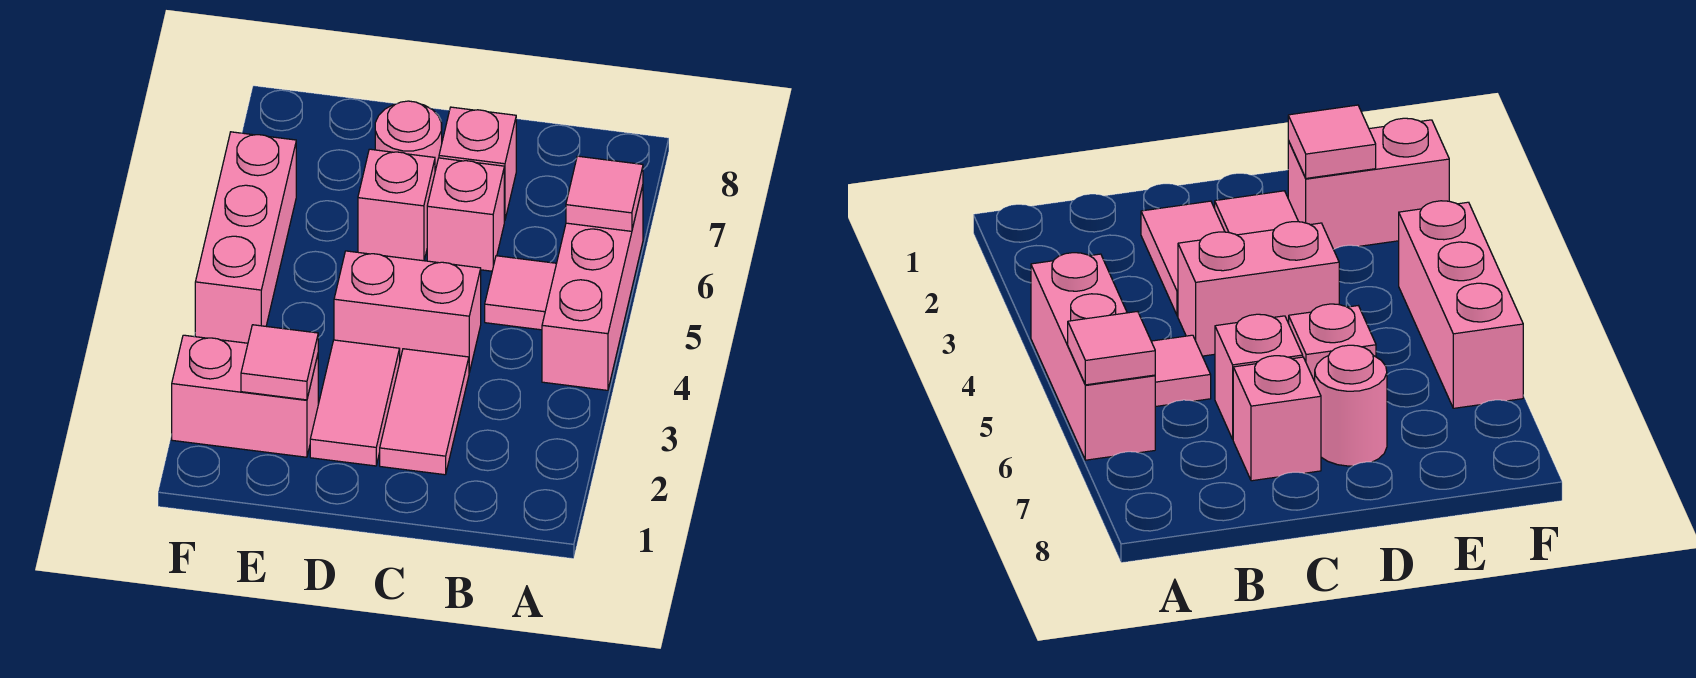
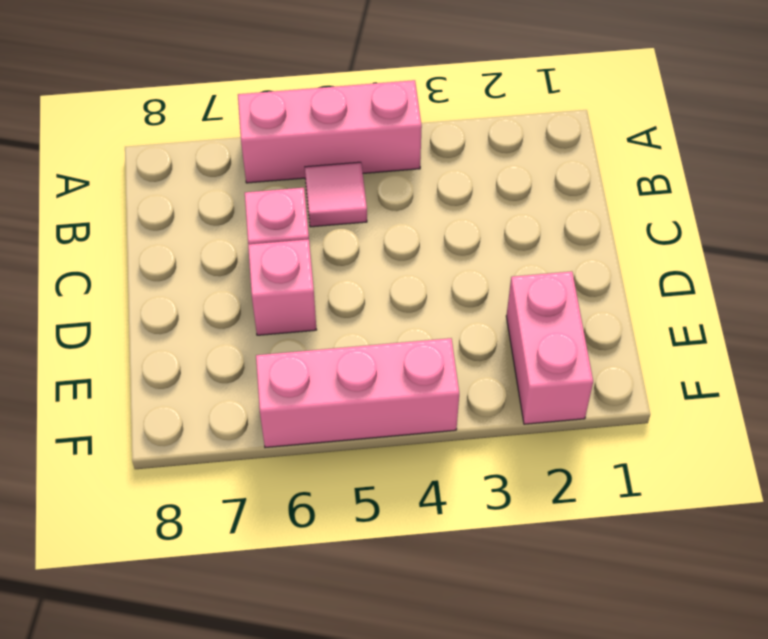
none -> pink tile C2:C3 level 1
none -> pink brick C4:D4 level 1
none -> pink brick C7 level 1

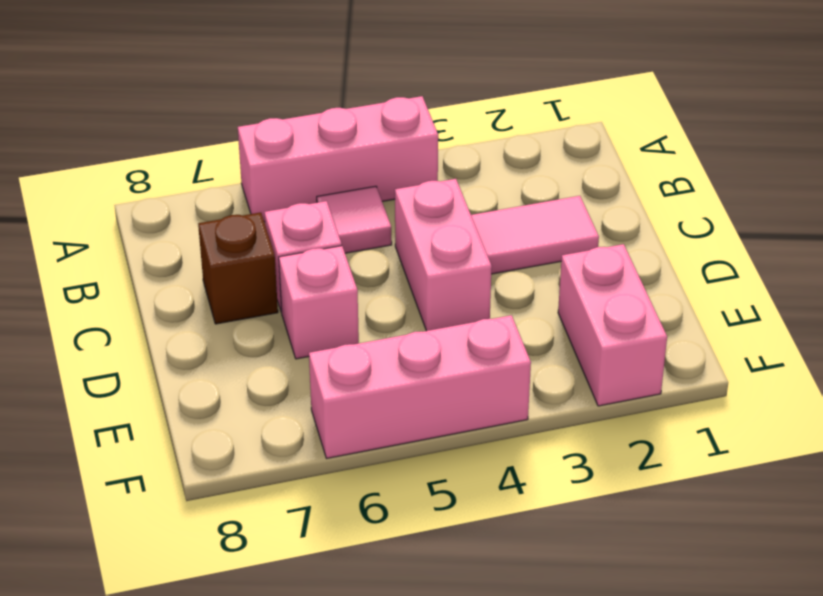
brown brick C7 level 1 -> pink brick C7 level 1
none -> pink tile D2:D3 level 1
none -> pink round brick D7 level 1
none -> pink tile A6 level 2

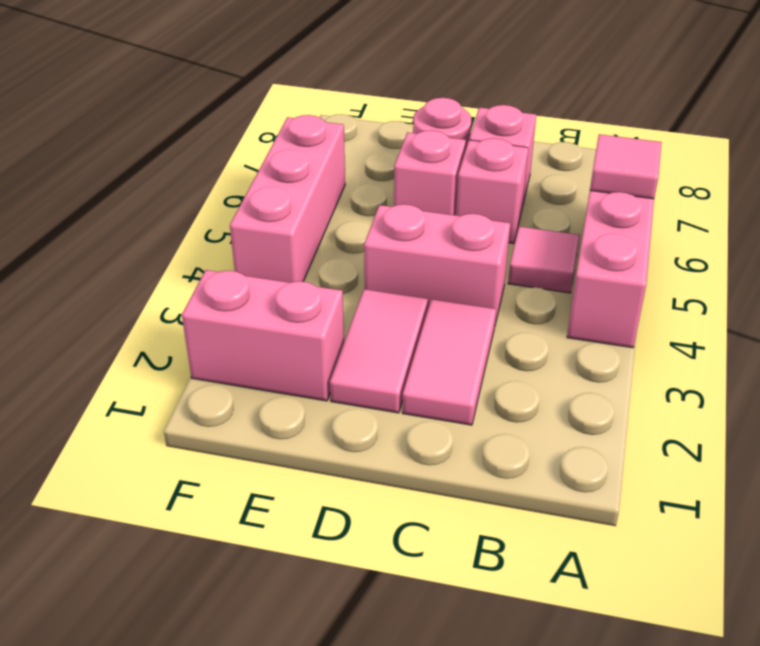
none -> pink tile E2 level 2

